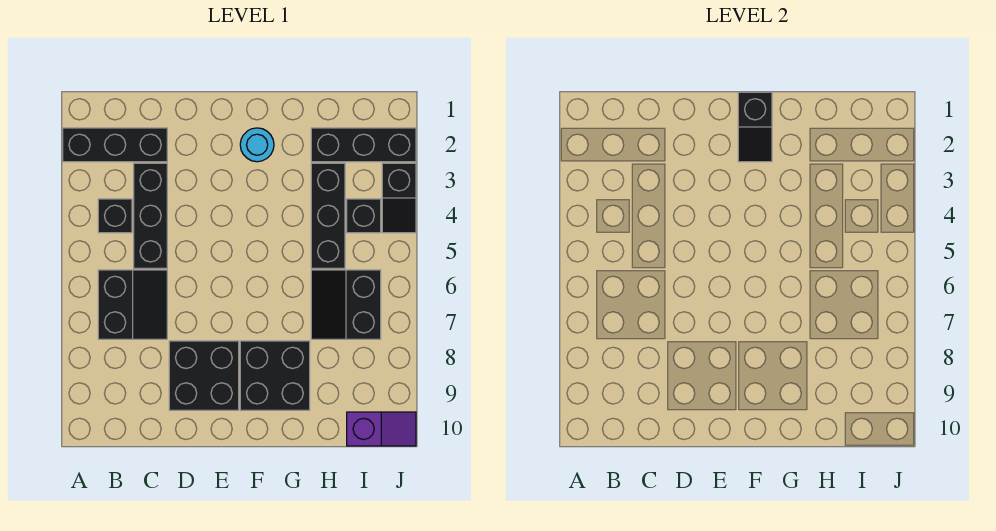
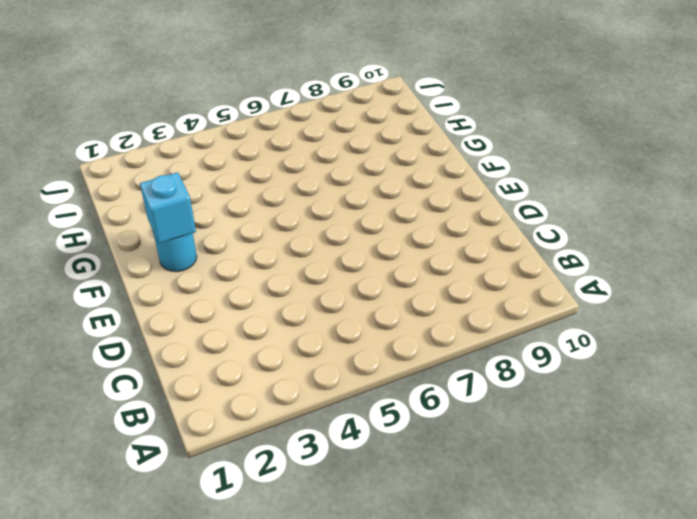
cyan brick F2 level 2 -> black slope F1:F2 level 2 top 1
none -> black brick A2:C2 level 1
none -> black brick B4 level 1
none -> black slope B6:C7 level 1 top B

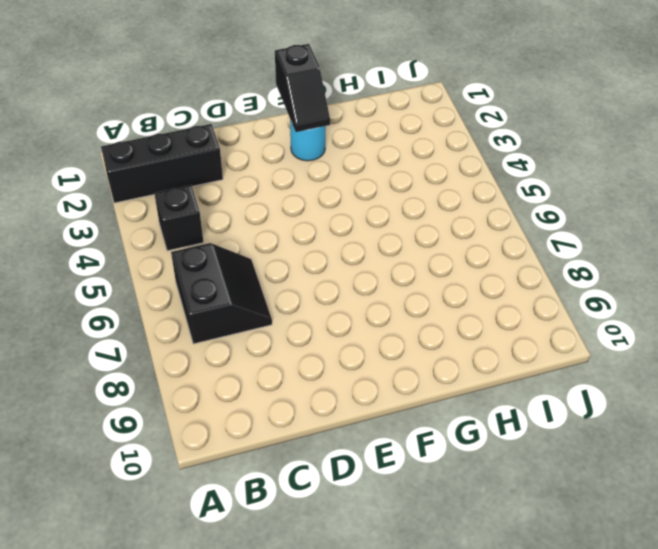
none -> black brick C3:C5 level 1
none -> black brick D8:E9 level 1
none -> black brick F8:G9 level 1

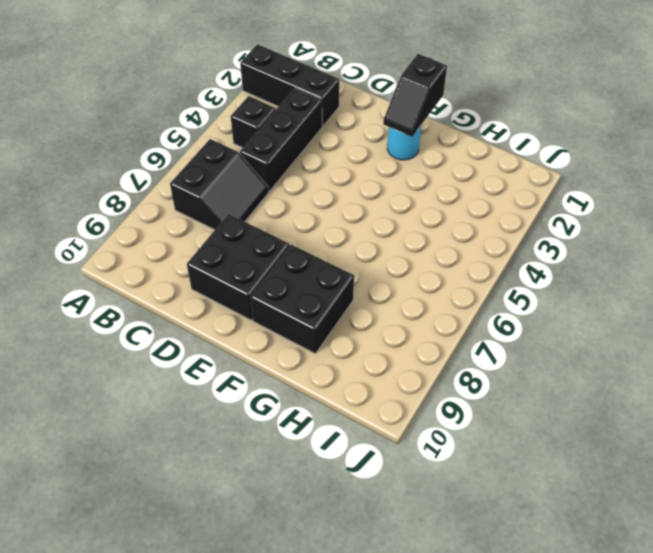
none -> black brick H2:J2 level 1
none -> black brick H3:H5 level 1
none -> black slope H6:I7 level 1 top I

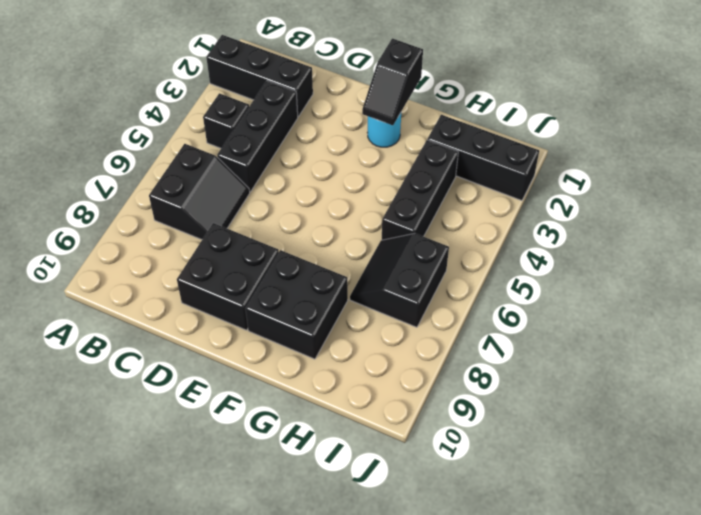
none -> black brick I4 level 1
none -> purple slope I10:J10 level 1 top I
none -> black slope J3:J4 level 1 top 3

